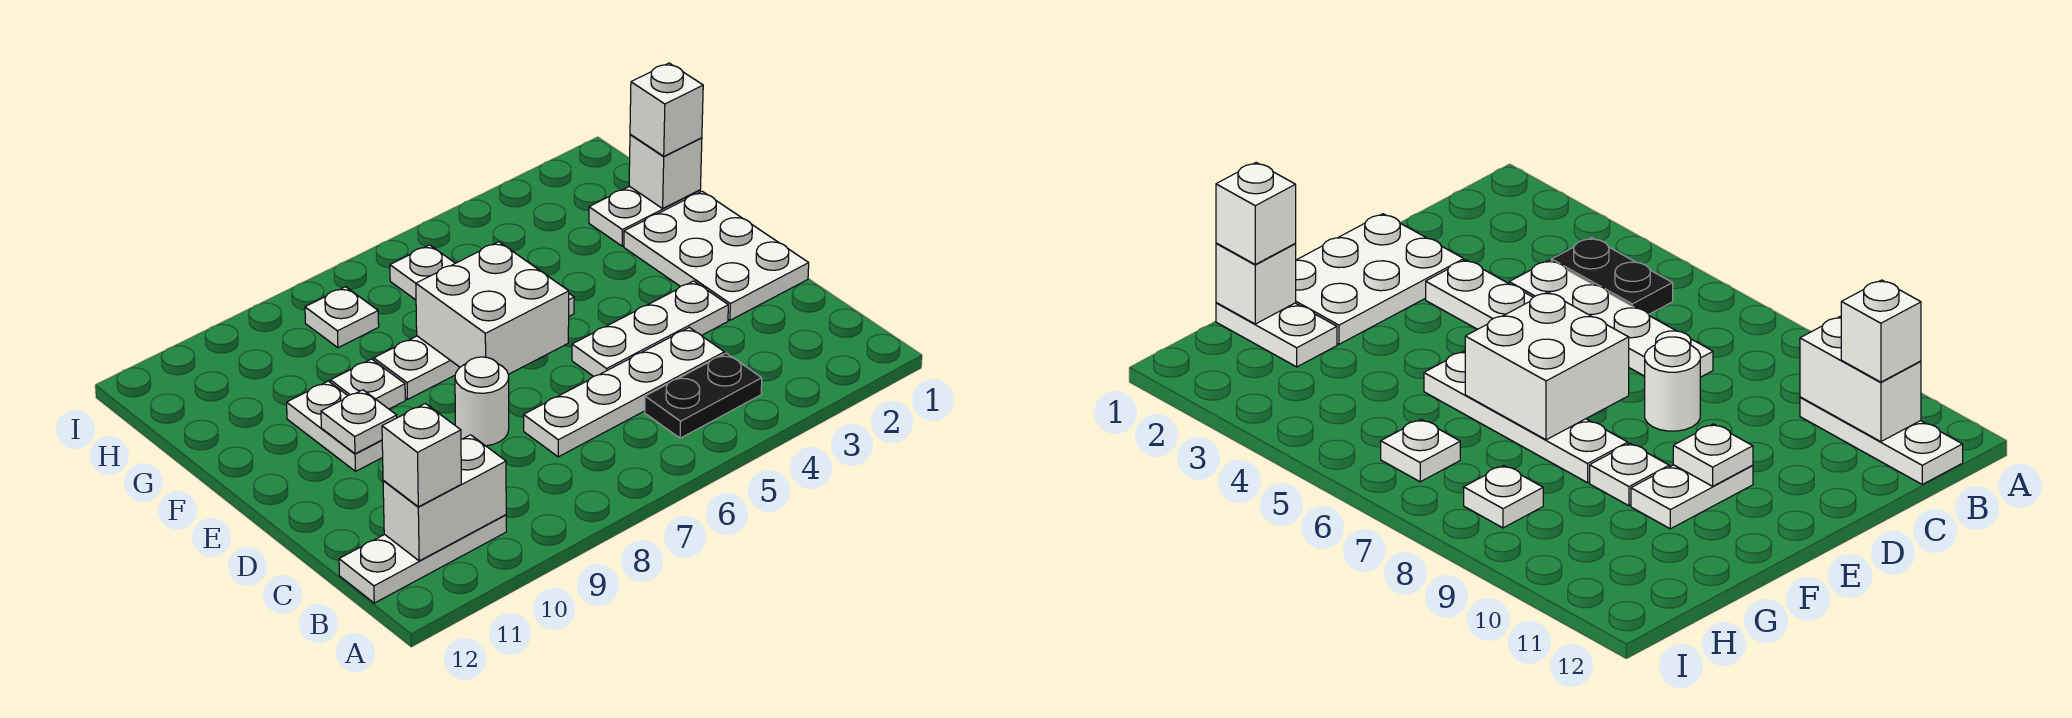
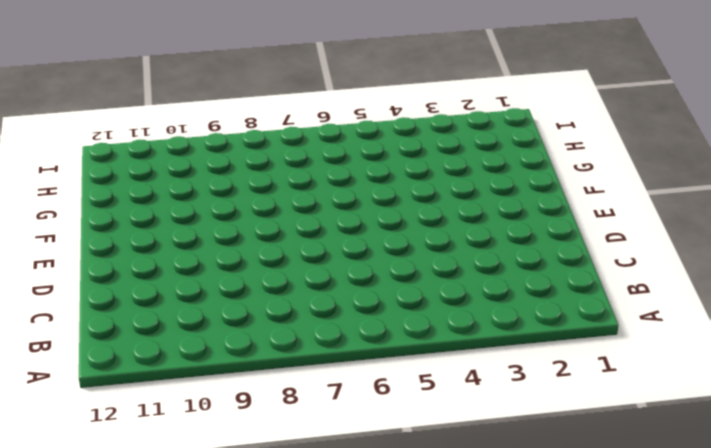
none -> black plate B4:B5 level 1
none -> white plate B10:B12 level 1
none -> white plate C4:C7 level 1

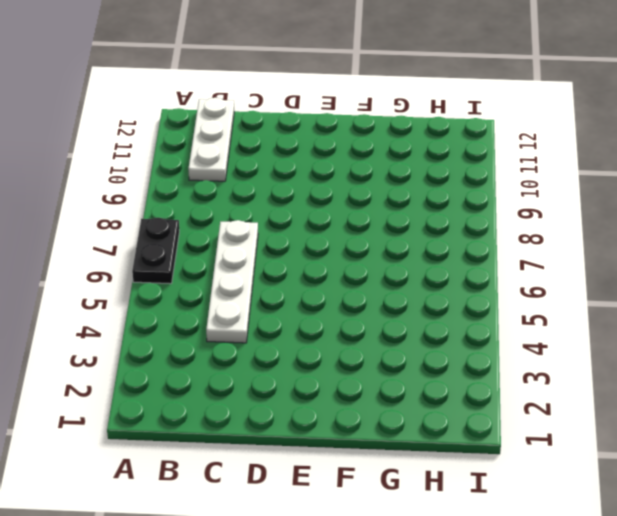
black plate A6:A7 level 1 -> black plate B4:B5 level 1
none -> white plate D1:F2 level 1
none -> white plate D3:D5 level 1
none -> white round brick D8 level 1

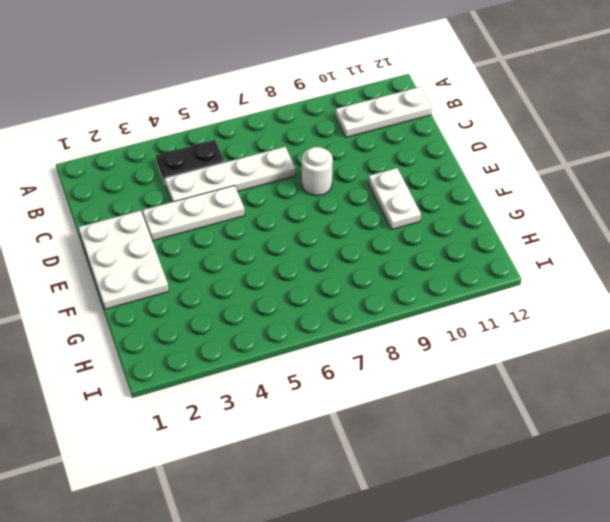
none -> white plate F5:F8 level 1
none -> white plate F9 level 1
none -> white plate G1:G2 level 1

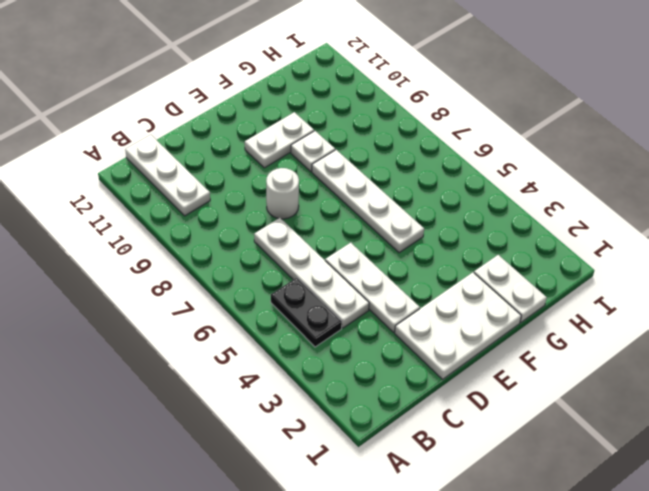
none -> white plate H6 level 1
none -> white plate H8 level 1
none -> white brick B10:B11 level 2

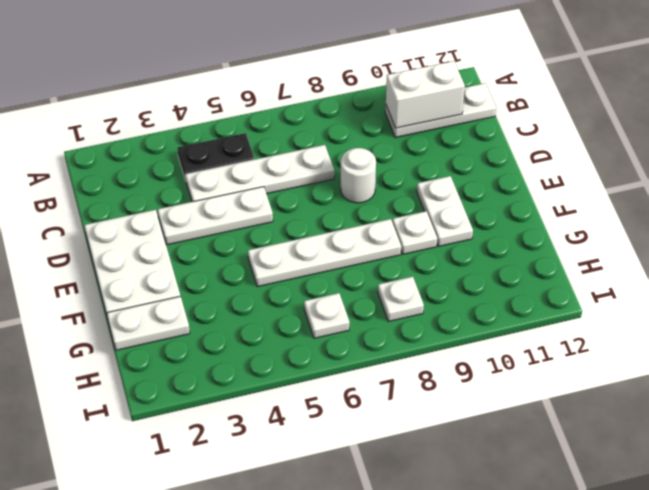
none -> white brick E6:F7 level 2
none -> white plate E10 level 2
none -> white brick G1 level 2

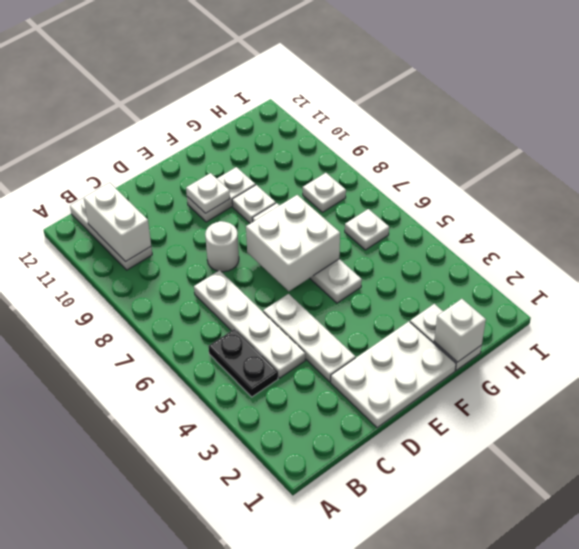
none -> white brick B11 level 3
none -> white brick G1 level 3

